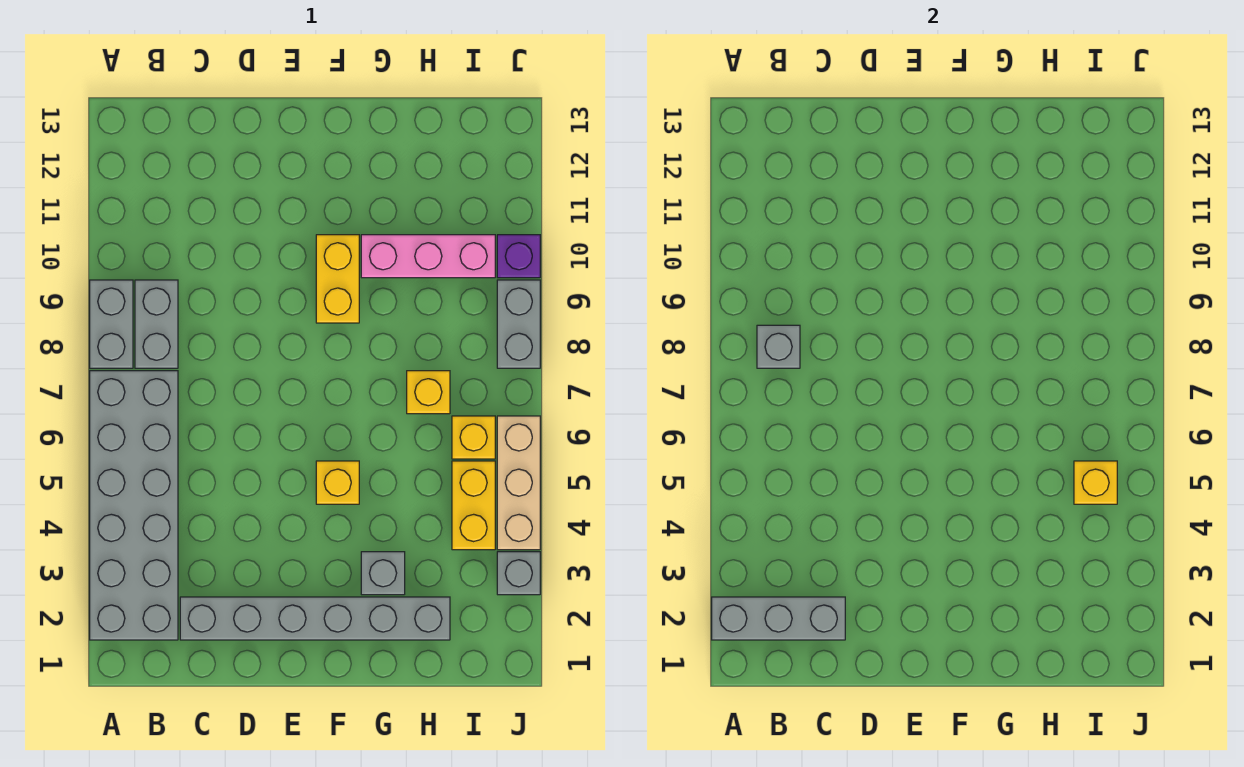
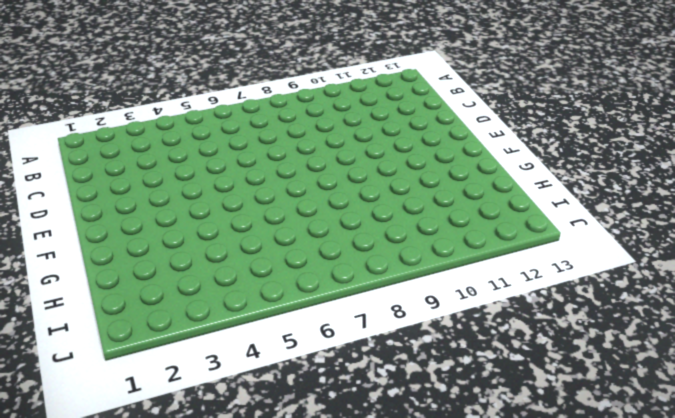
none -> grey brick A2:B7 level 1
none -> grey brick A8:A9 level 1
none -> grey brick B8:B9 level 1

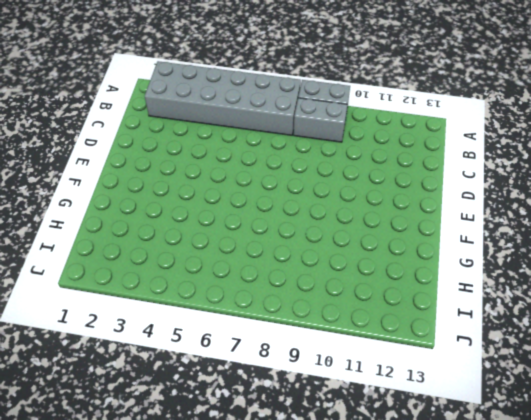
none -> grey brick C2:H2 level 1
none -> yellow brick F5 level 1
none -> yellow brick F9:F10 level 1

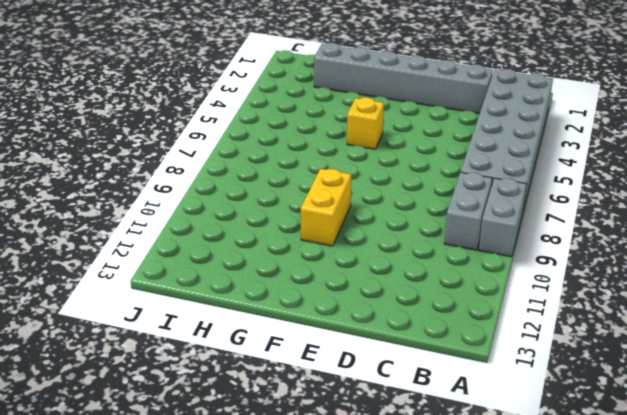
none -> grey brick G3 level 1
none -> pink brick G10:I10 level 1
none -> yellow brick H7 level 1

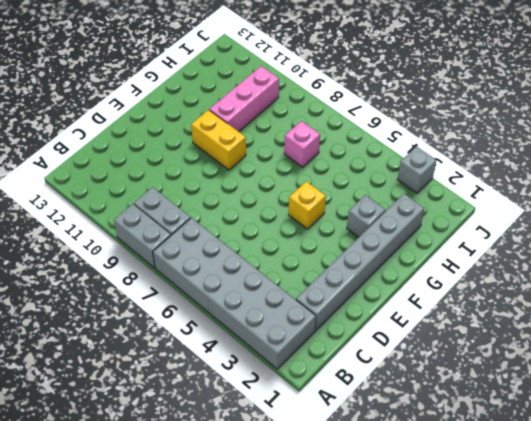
pink brick H7 level 1 -> yellow brick H7 level 1
none -> yellow brick I4:I5 level 1
none -> yellow brick I6 level 1
none -> tan brick J4:J6 level 1

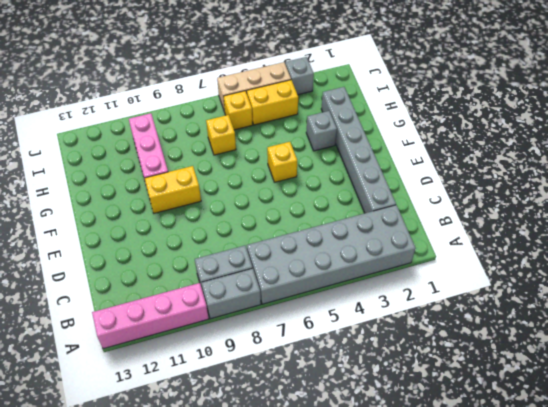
pink brick A10:A13 level 1 -> none
none -> grey brick J8:J9 level 1
none -> purple brick J10 level 1
none -> grey brick A2:C2 level 2

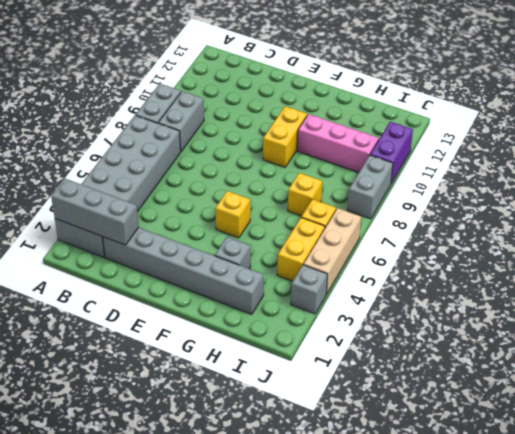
purple brick J10:J11 level 1 -> purple brick J10 level 1
none -> grey brick B8 level 2
none -> yellow brick I5 level 2

